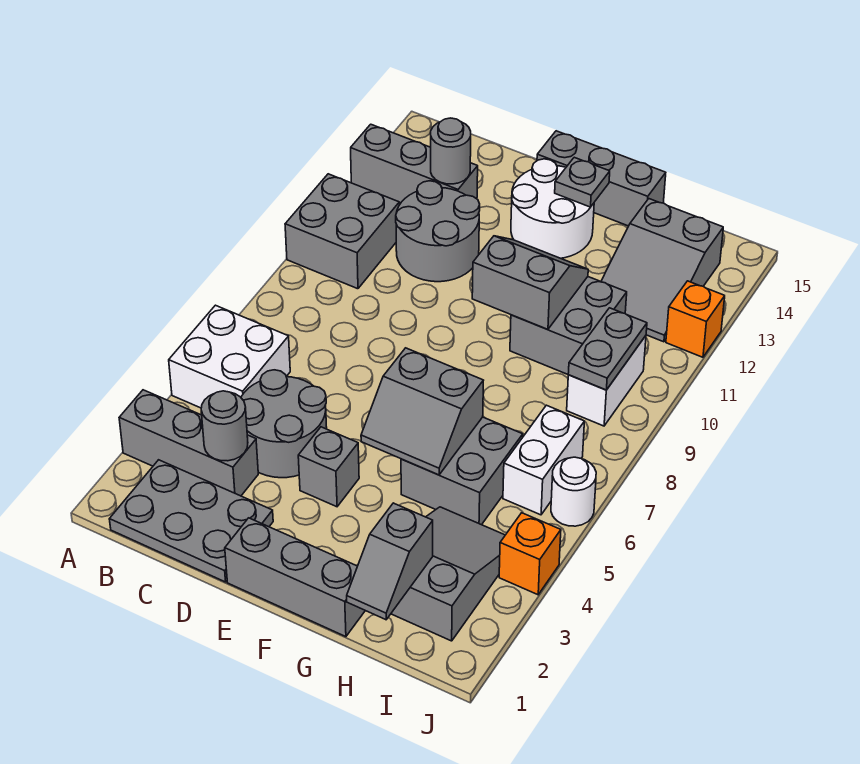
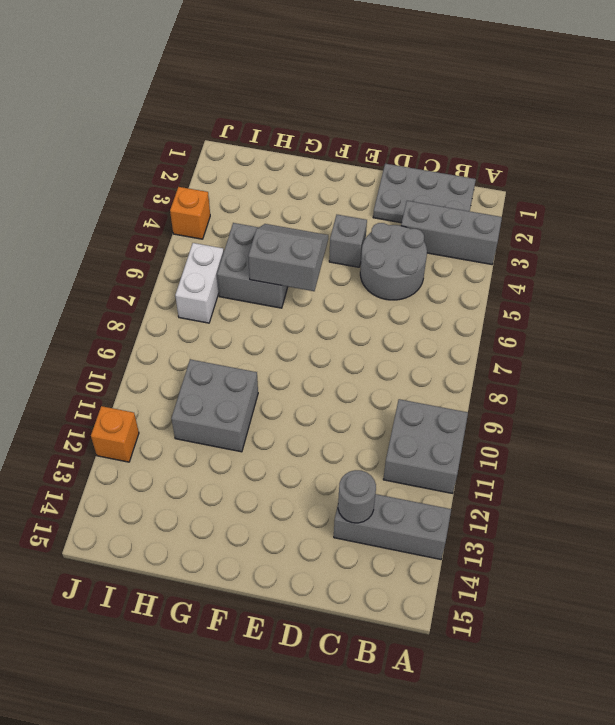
none -> white brick A5:B6 level 1
none -> grey round brick C11:D12 level 1
none -> grey brick E1:G1 level 1

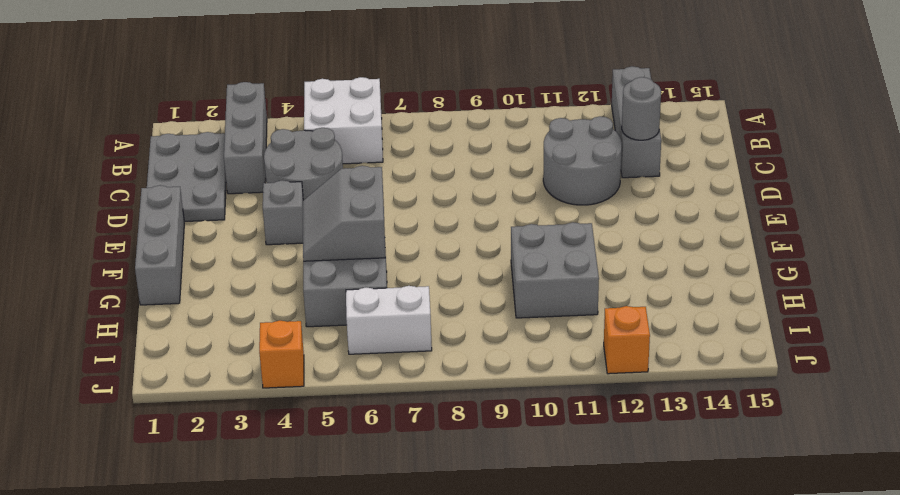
none -> grey brick A10:B11 level 1
none -> white round brick E13:F14 level 1
none -> grey brick E15:G15 level 1

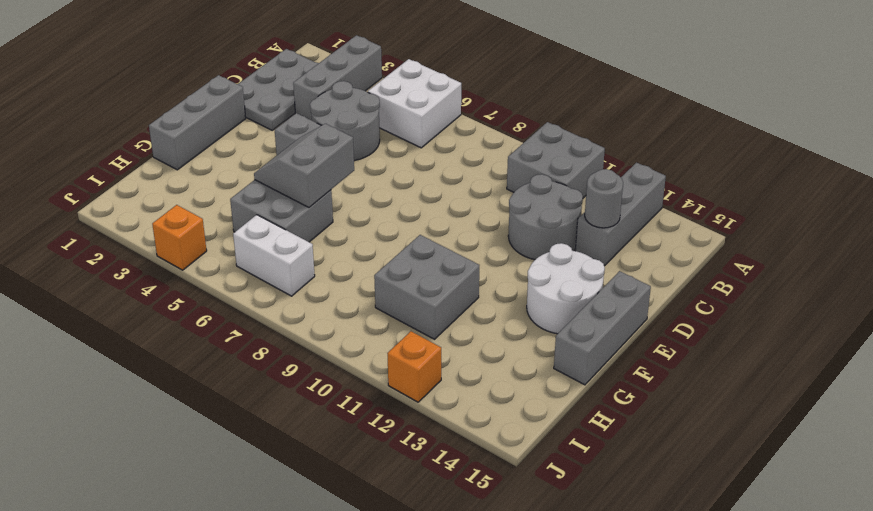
none -> grey slope H2:I4 level 1 top 2
none -> grey slope H12:I14 level 1 top 14
none -> white brick I9:I10 level 1

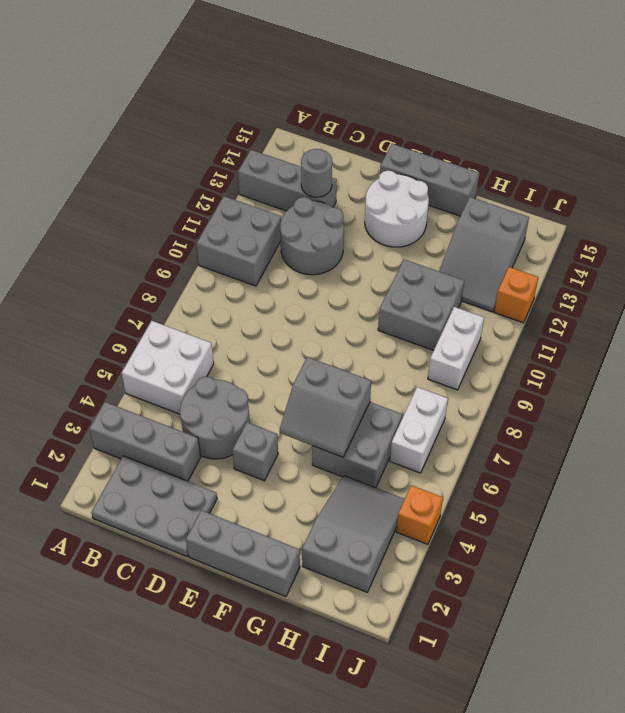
none -> white round brick J6 level 1
none -> grey round brick C3 level 2
none -> grey slope F10:G11 level 2 top 10

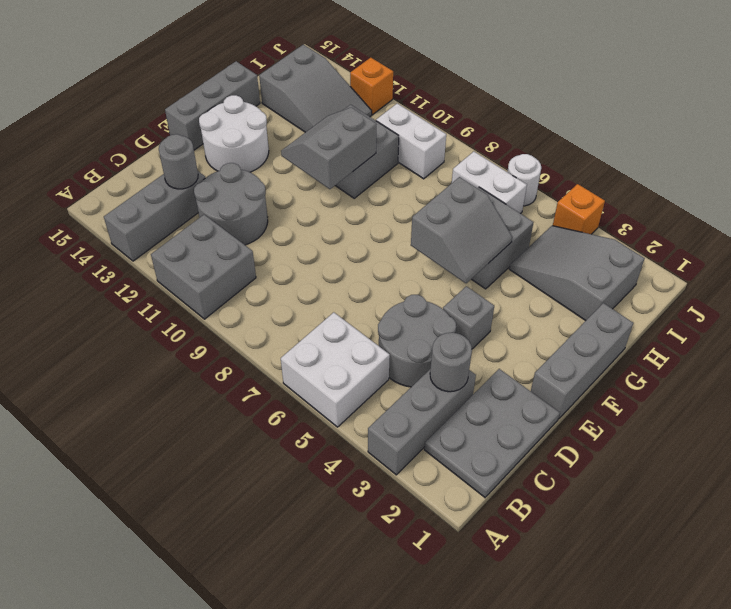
none -> grey plate F14 level 2
none -> grey slope H1:H2 level 2 top 2
none -> grey plate I9:I10 level 2

